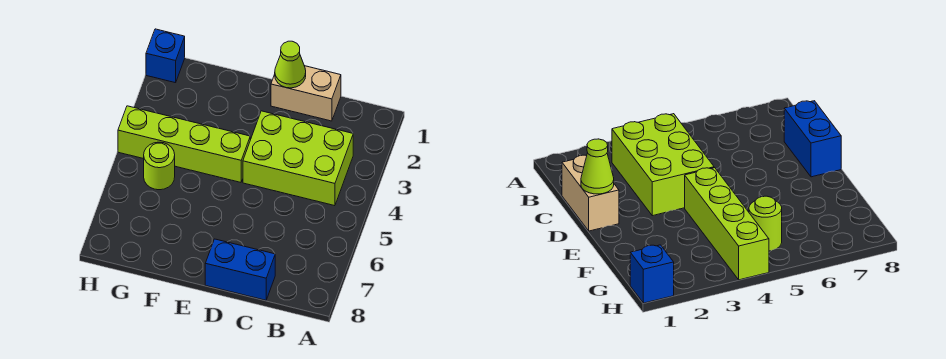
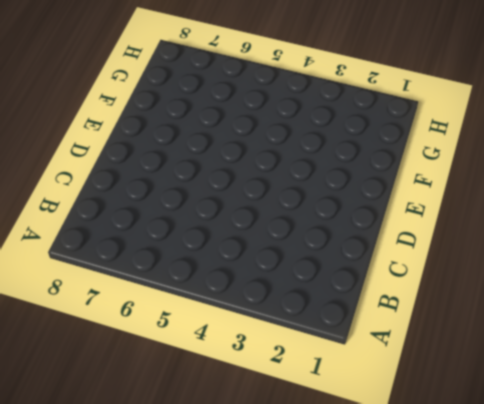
none -> lime brick B3:D4 level 1
none -> tan brick C1:D1 level 1

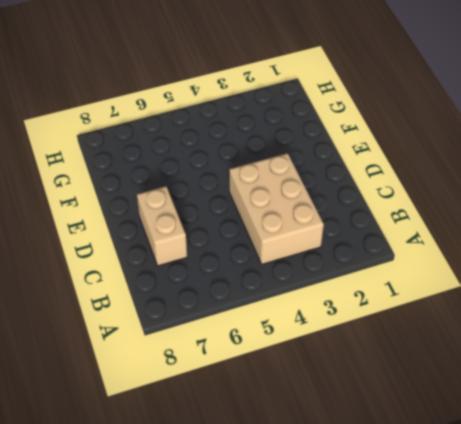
tan brick B3:D4 level 1 -> lime brick B3:D4 level 1
tan brick C7:D7 level 1 -> tan brick C1:D1 level 1
none -> blue brick C8:D8 level 1
none -> lime brick E4:H4 level 1

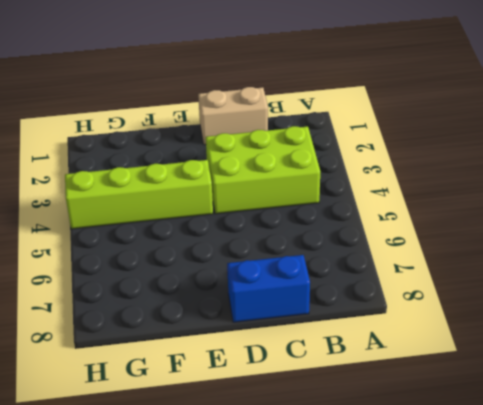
none -> lime round brick G5 level 1
none -> blue brick H1 level 1

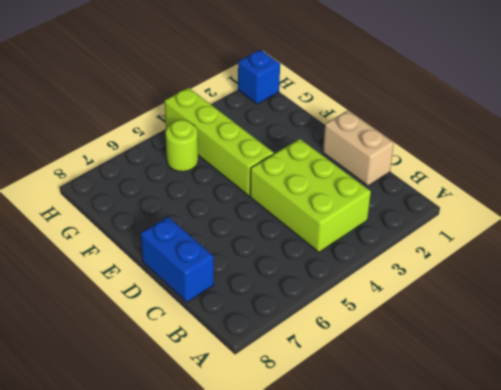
none -> lime cone D1 level 2

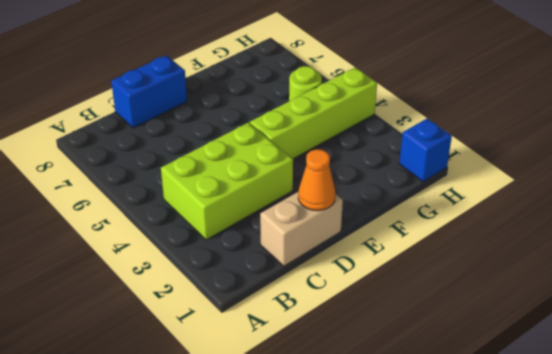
orange cone D1 level 2 -> lime cone D1 level 2

